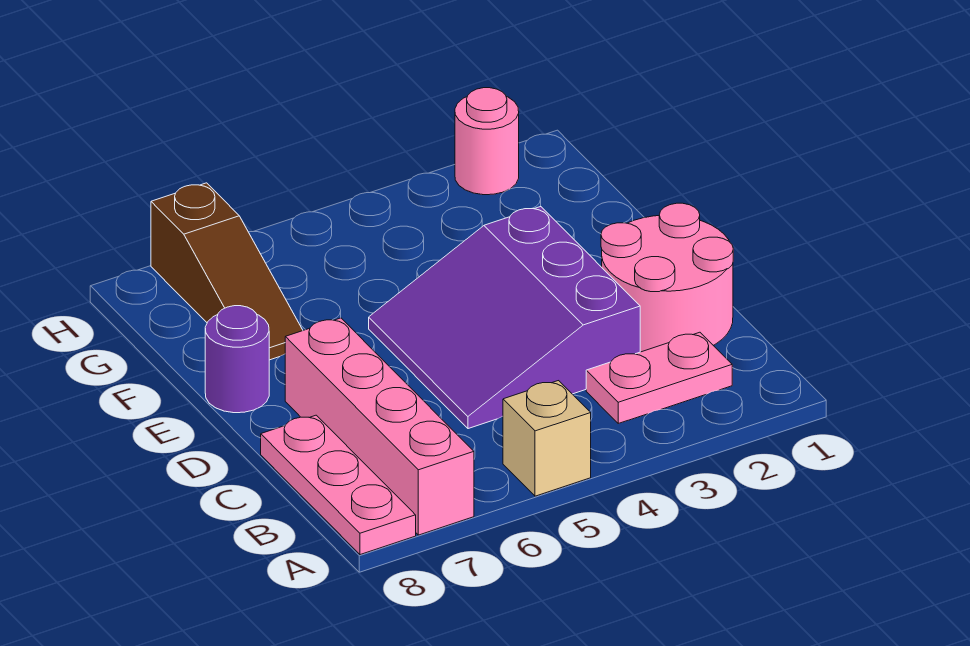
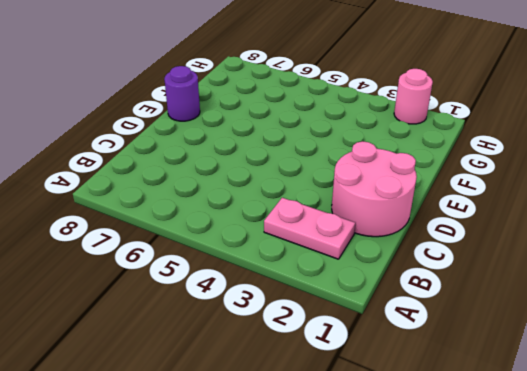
none -> tan brick A5 level 1
none -> pink brick A7:D7 level 1

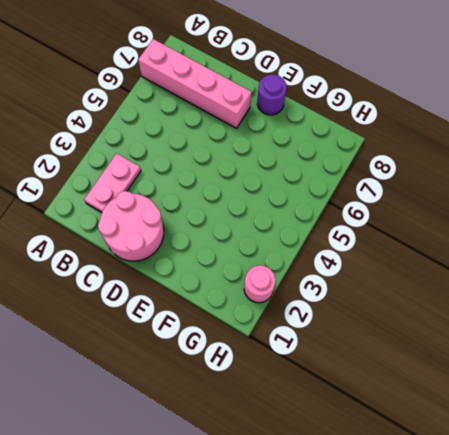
none -> tan brick A5 level 1
none -> pink plate A8:C8 level 1

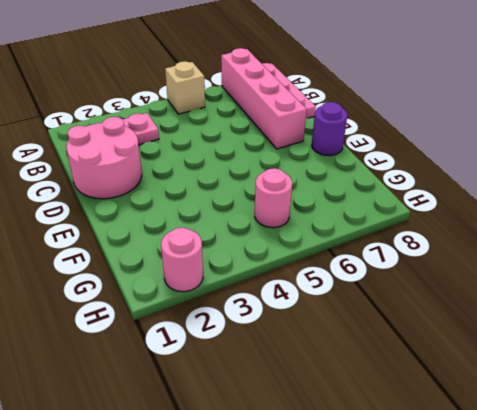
pink round brick G5 level 1 -> none
none -> purple slope C3:E5 level 1 top 3
none -> brown slope F7:H7 level 1 top H

